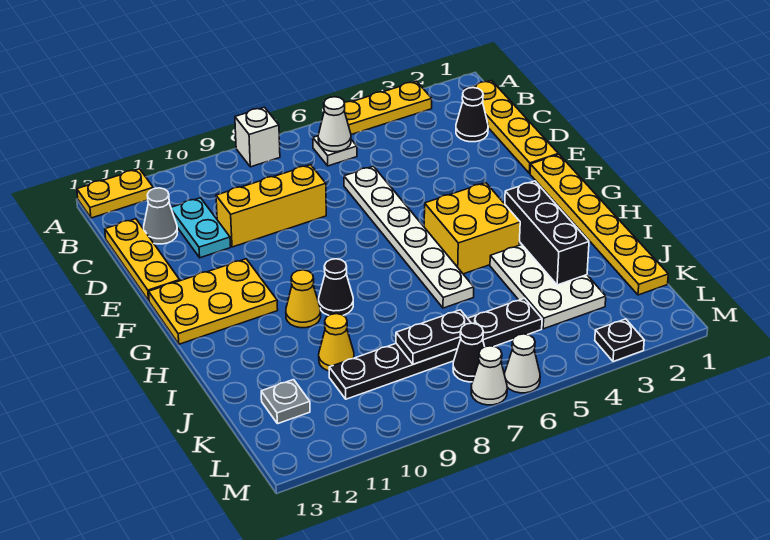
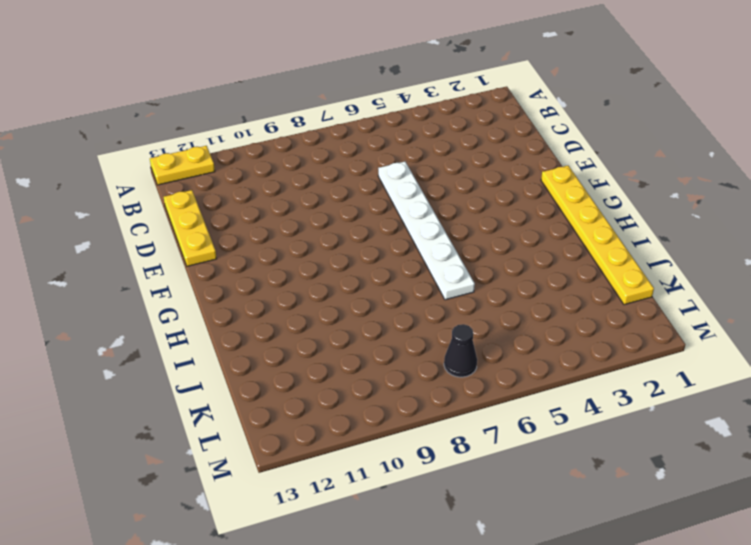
none -> yellow plate A3:A5 level 1
none -> white brick A8 level 1
none -> yellow plate B1:E1 level 1

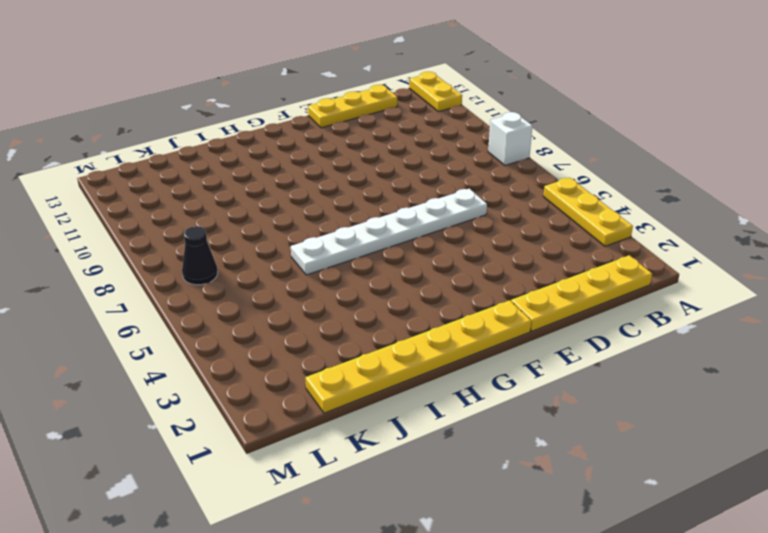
none -> white plate B6 level 1
none -> black cone C2 level 1
none -> cyan plate C11:D11 level 1

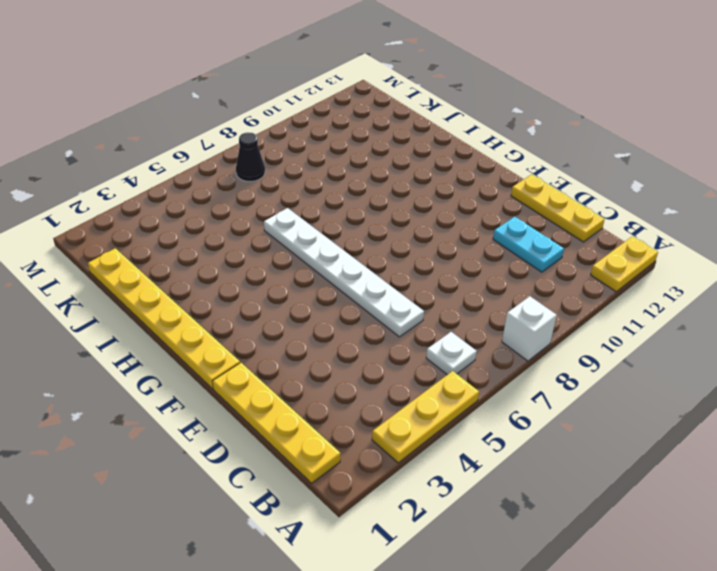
none -> black cone C2 level 1
none -> grey cone C12 level 1
none -> yellow brick D8:D10 level 1

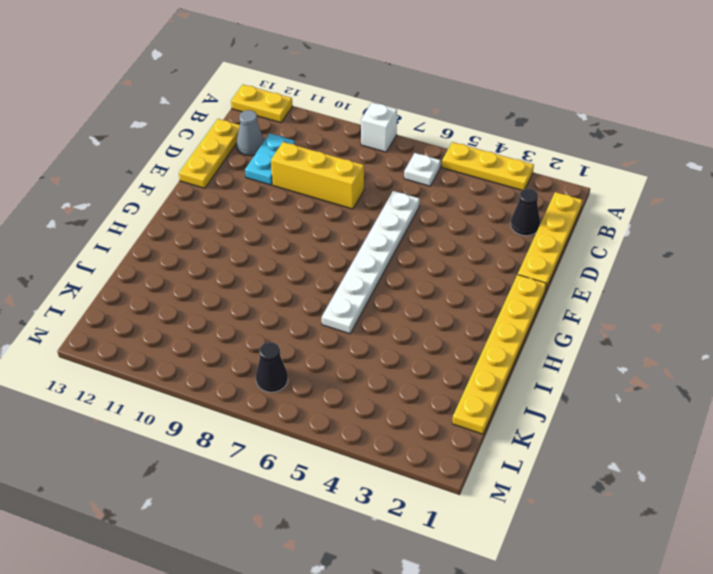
none -> yellow plate F11:G13 level 1
none -> yellow brick G4:H5 level 1
none -> black cone H9 level 1

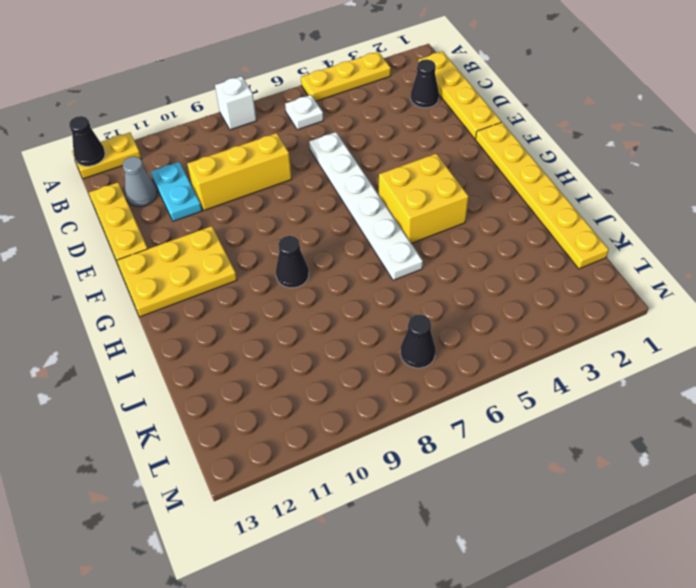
black cone A13 level 2 -> none
none -> yellow cone H10 level 1
none -> white plate I3:K4 level 1
none -> yellow cone J10 level 1

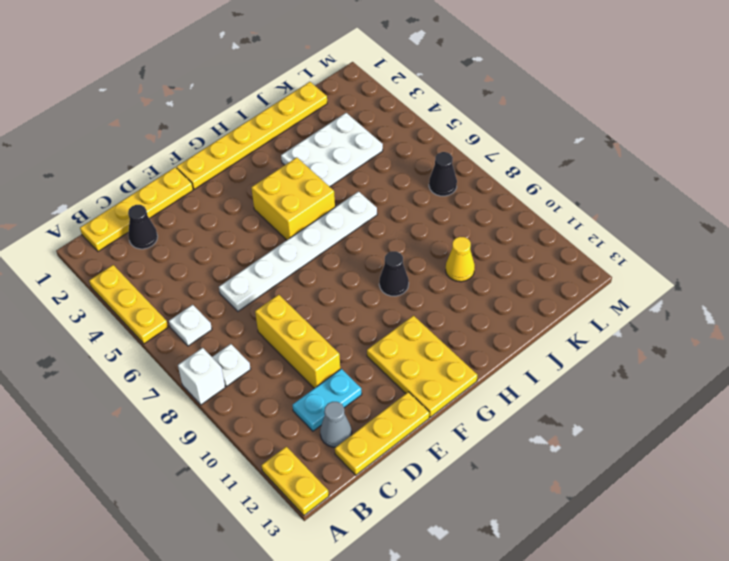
white plate B8 level 1 -> none
none -> yellow cone H10 level 1
none -> black plate K5:K10 level 1
none -> grey plate K12 level 1

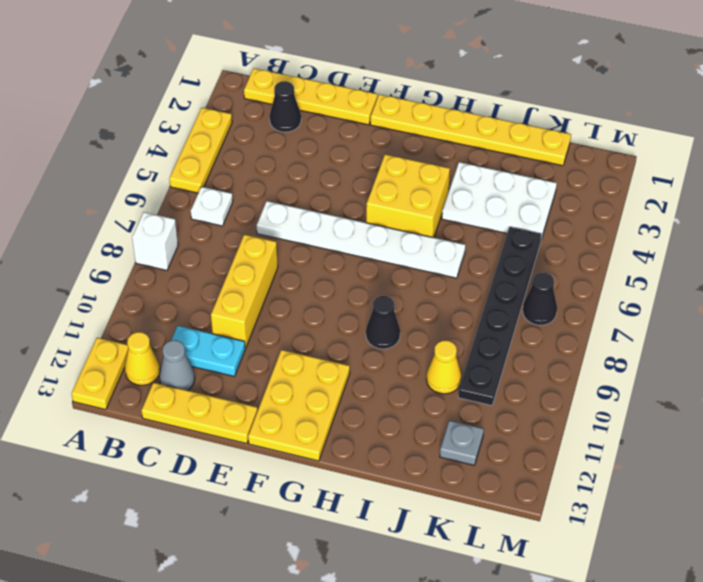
yellow cone B12 level 1 -> yellow cone H10 level 1
none -> black plate M3 level 1
none -> white cone M6 level 1
none -> white cone M7 level 1

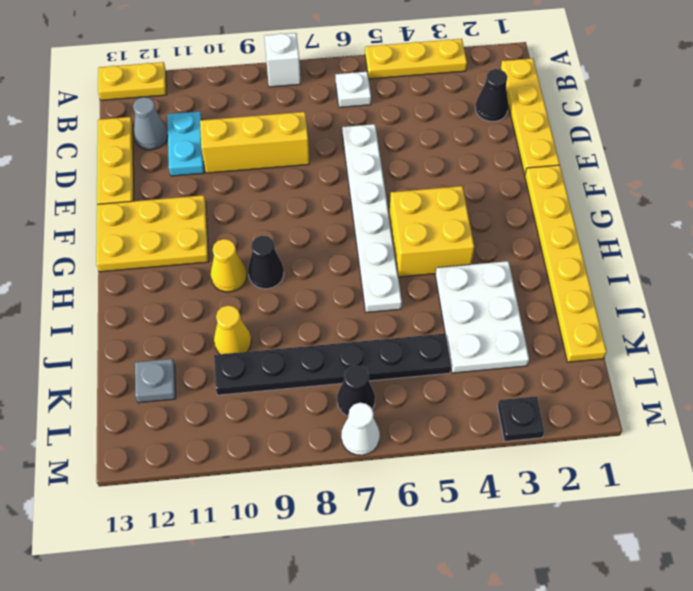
none -> white cone M6 level 1
none -> white cone B6 level 2
none -> black brick H3:J3 level 2

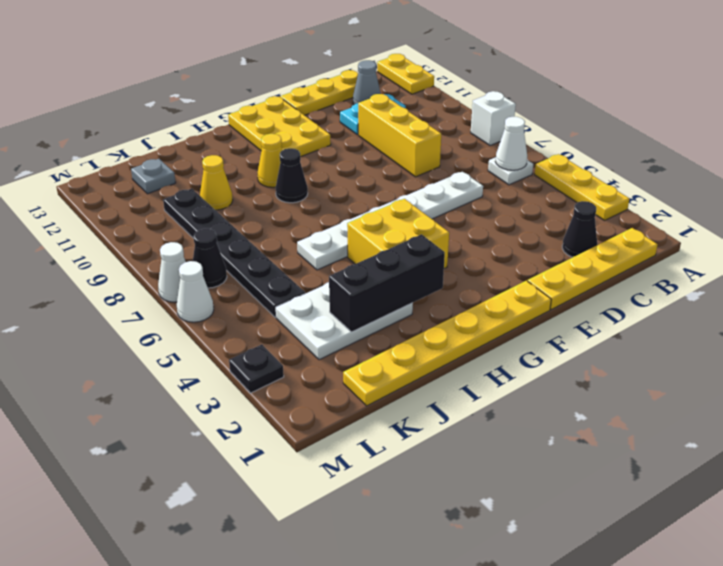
none -> black plate K7:K8 level 2

